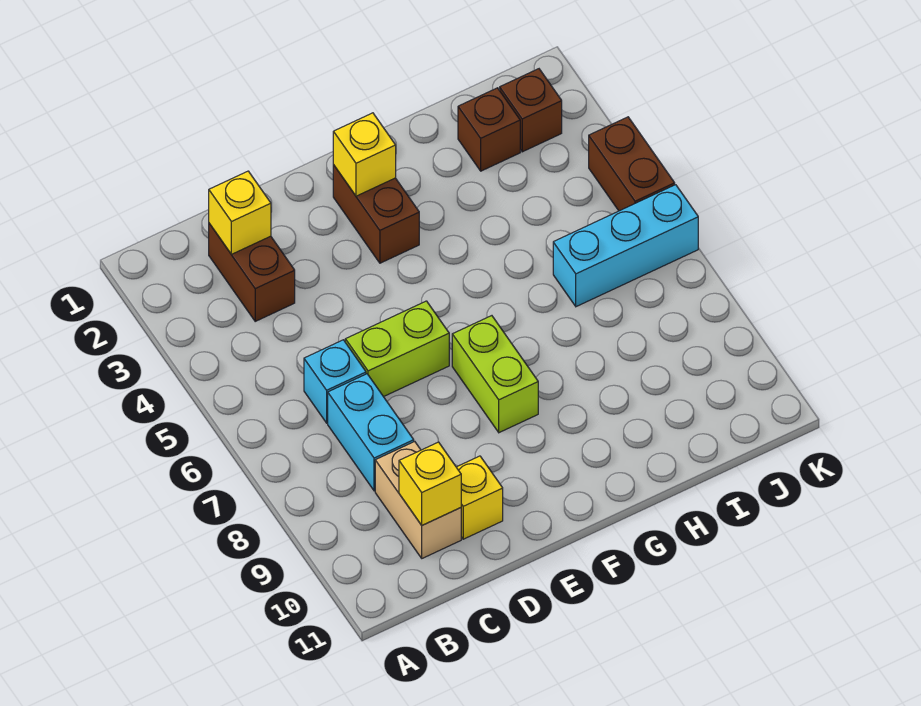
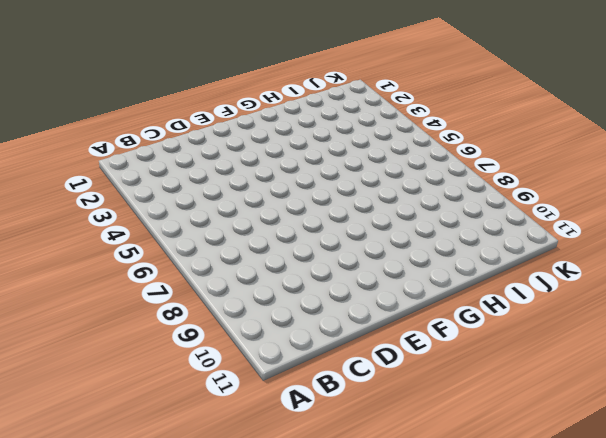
none -> brown brick C2:C3 level 1
none -> cyan brick C6 level 1
none -> cyan brick C7:C8 level 1

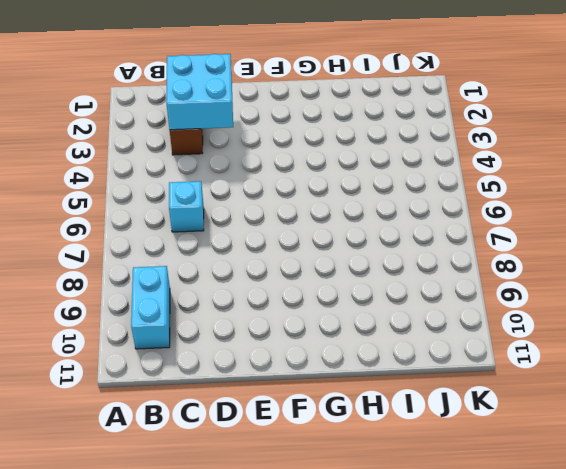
cyan brick B9:B10 level 1 -> cyan brick C7:C8 level 1
cyan brick C2:D3 level 2 -> yellow brick C2 level 2
none -> tan brick C9:C10 level 1
none -> lime brick D6:E6 level 1
none -> yellow brick D10 level 1

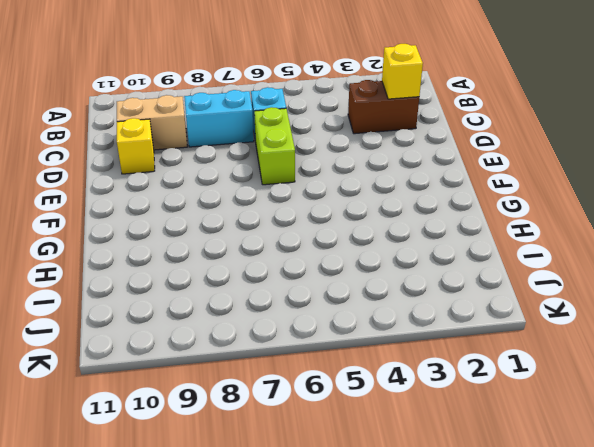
none -> brown brick F2:F3 level 1
none -> lime brick F7:F8 level 1
none -> brown brick I2 level 1

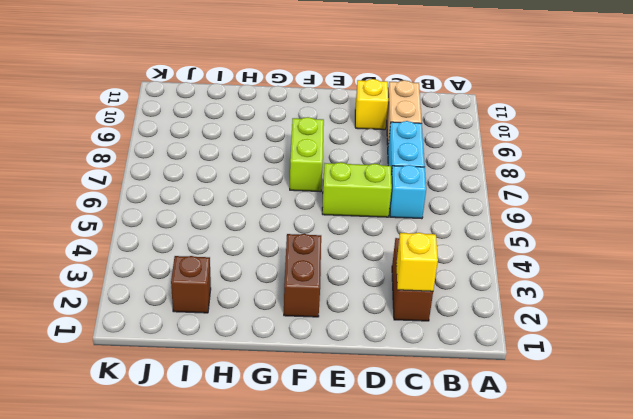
none -> cyan brick I6:K6 level 1
none -> brown brick J2 level 1
none -> brown brick K4:K5 level 1

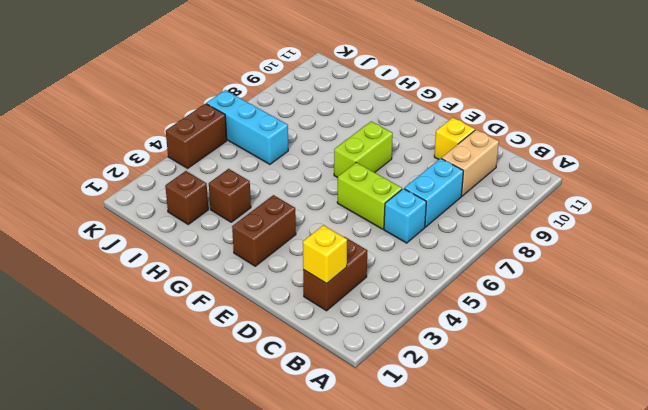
brown brick H3 level 1 -> brown brick J2 level 1
none -> yellow brick C10 level 2
none -> yellow brick F2 level 2

